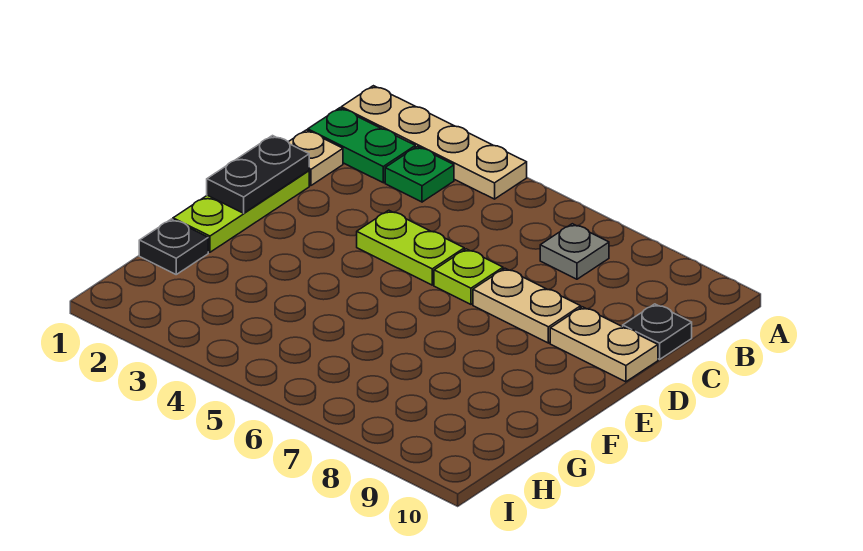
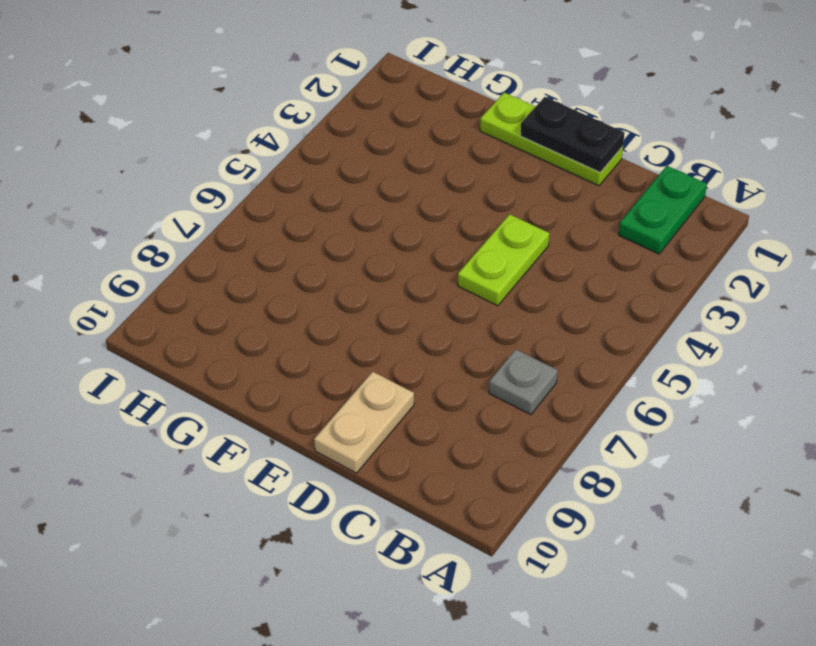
none -> tan plate A1:A4 level 1
none -> green plate B3 level 1
none -> tan plate C1 level 1

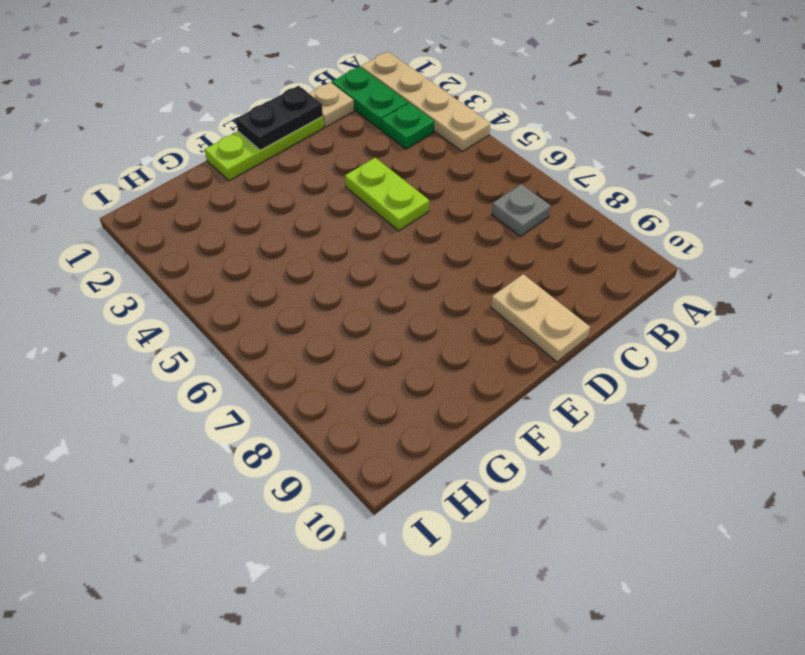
none -> black plate C10 level 1
none -> lime plate D6 level 1
none -> tan plate D7:D8 level 1

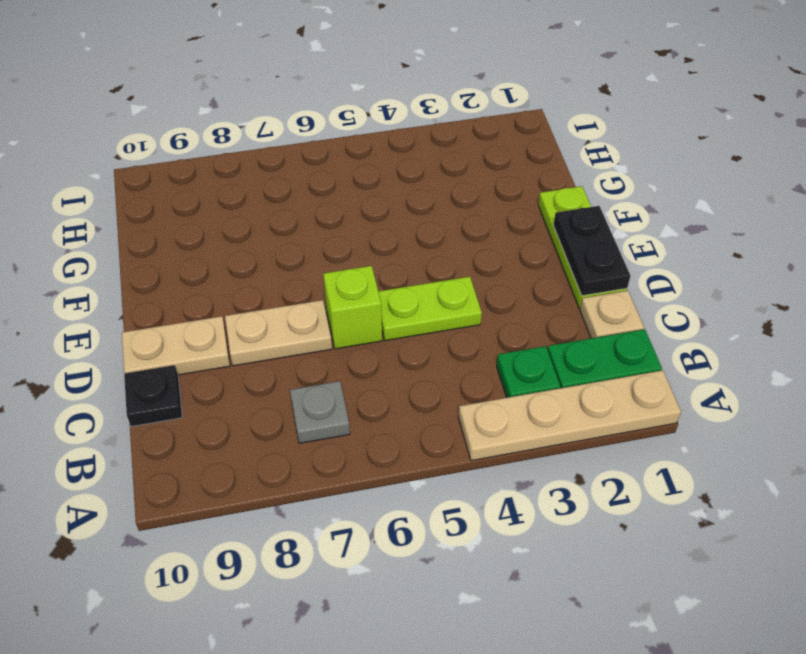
lime brick D6 level 1 -> lime plate D6 level 1
none -> black plate G1 level 1

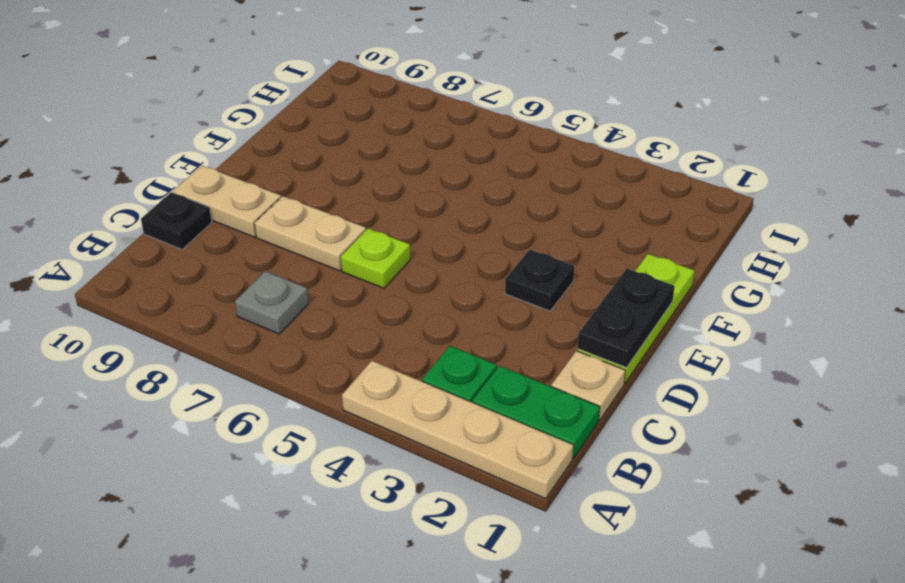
black plate E3 level 1 -> black plate G1 level 1
none -> lime plate D4:D5 level 1

